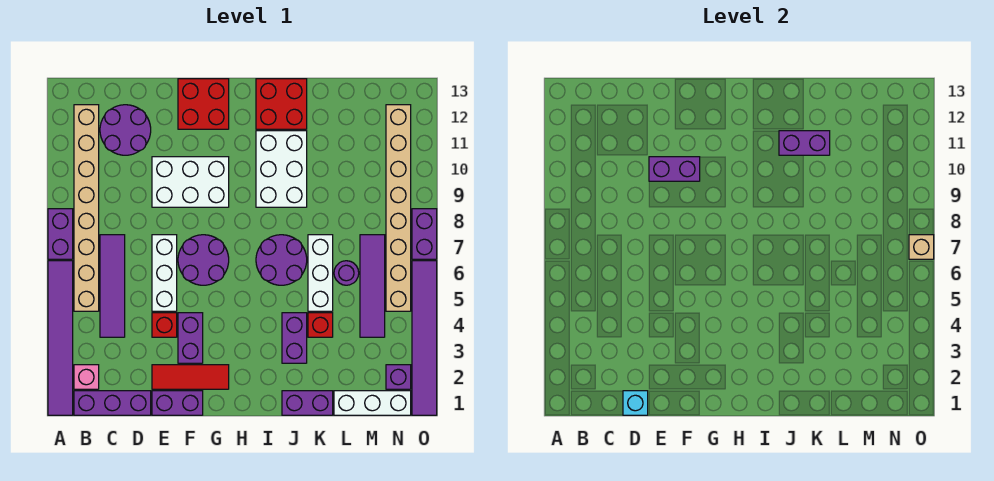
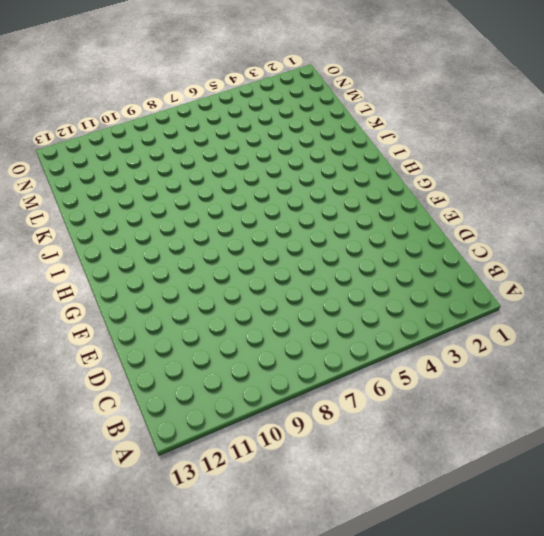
none -> purple tile A1:A6 level 1
none -> purple brick A7:A8 level 1
none -> purple brick B1:D1 level 1
none -> pink brick B2 level 1

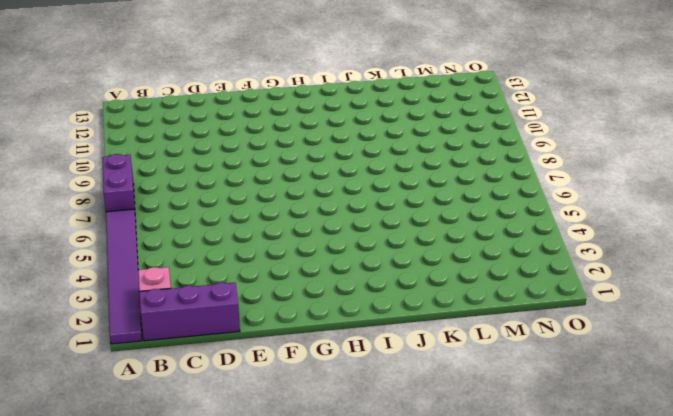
none -> tan brick B5:B12 level 1
none -> purple tile C4:C7 level 1
none -> purple round brick C11:D12 level 1
none -> purple brick E1:F1 level 1

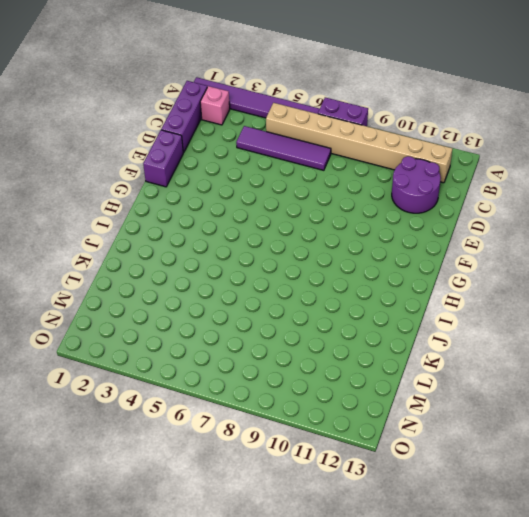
none -> red tile E2:G2 level 1
none -> red brick E4 level 1
none -> white brick E5:E7 level 1
none -> white brick E9:G10 level 1

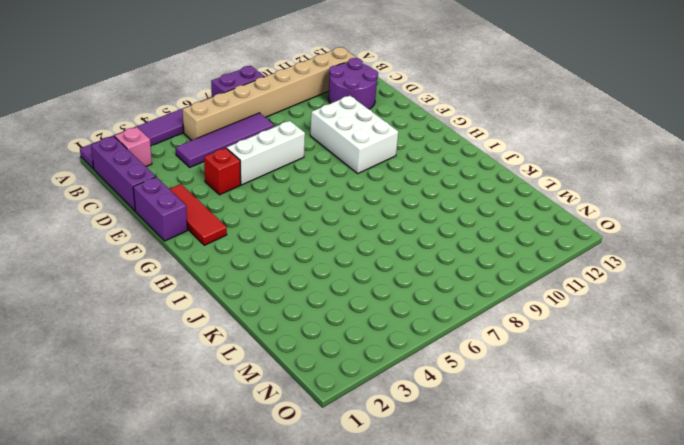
none -> purple brick F3:F4 level 1
none -> purple round brick F6:G7 level 1
none -> red brick F12:G13 level 1
none -> purple round brick I6:J7 level 1

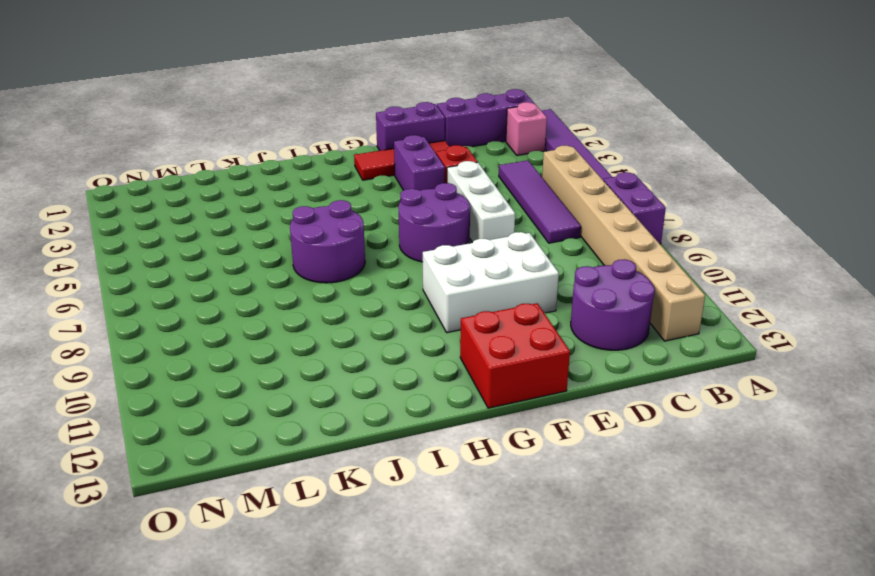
none -> white brick I9:J11 level 1
none -> red brick I12:J13 level 1
none -> purple brick J1:K1 level 1
none -> purple brick J3:J4 level 1

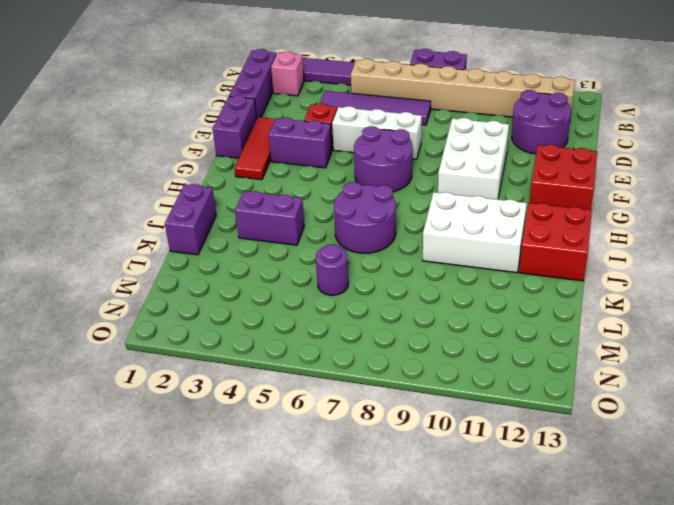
none -> red brick K4 level 1
none -> white brick K5:K7 level 1
none -> white brick L1:N1 level 1
none -> purple tile M4:M7 level 1

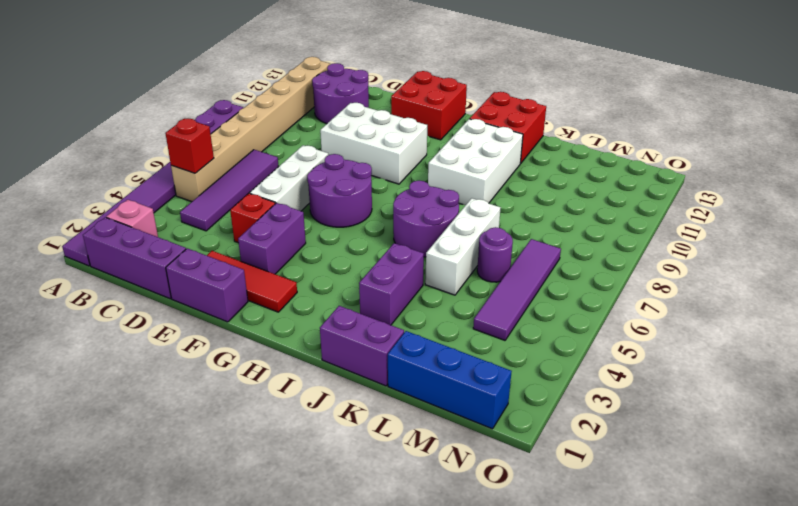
red brick B5 level 2 -> red brick K4 level 1
blue brick L1:N1 level 1 -> white brick L1:N1 level 1
none -> purple brick N2 level 1
none -> tan brick N5:N12 level 1
none -> purple tile O1:O6 level 1
none -> purple brick O7:O8 level 1

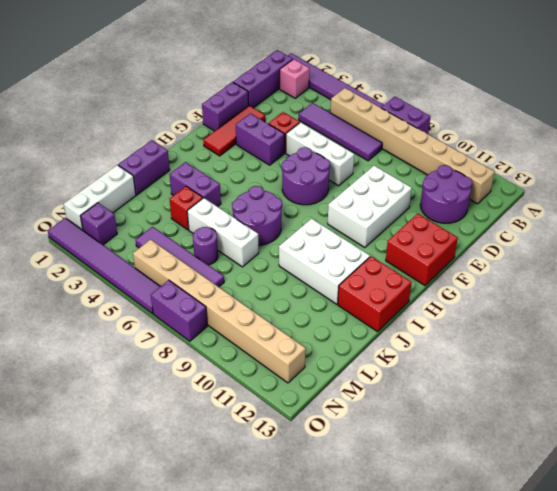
none -> cyan brick D1 level 2
none -> purple brick E10:F10 level 2
none -> purple brick J11:K11 level 2
none -> tan brick O7 level 2

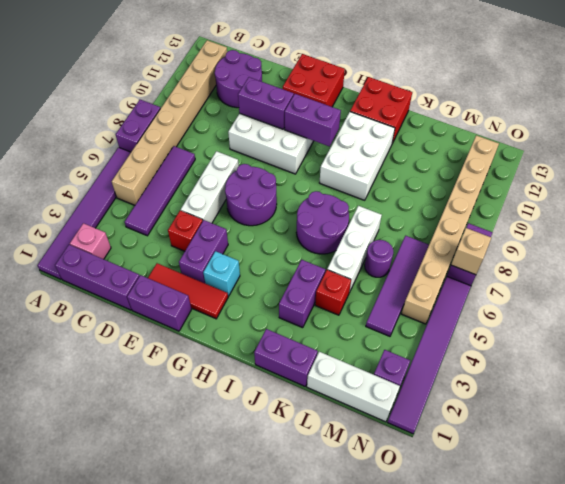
cyan brick G3 level 1 -> cyan brick D1 level 2
purple brick G10:H10 level 2 -> purple brick J11:K11 level 2

